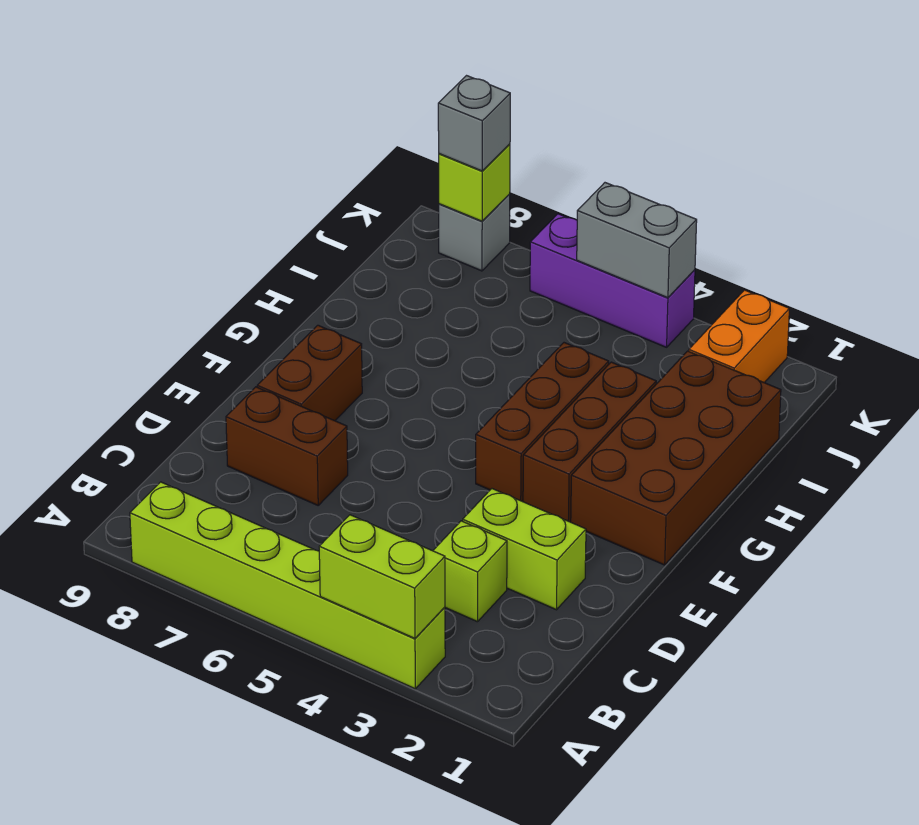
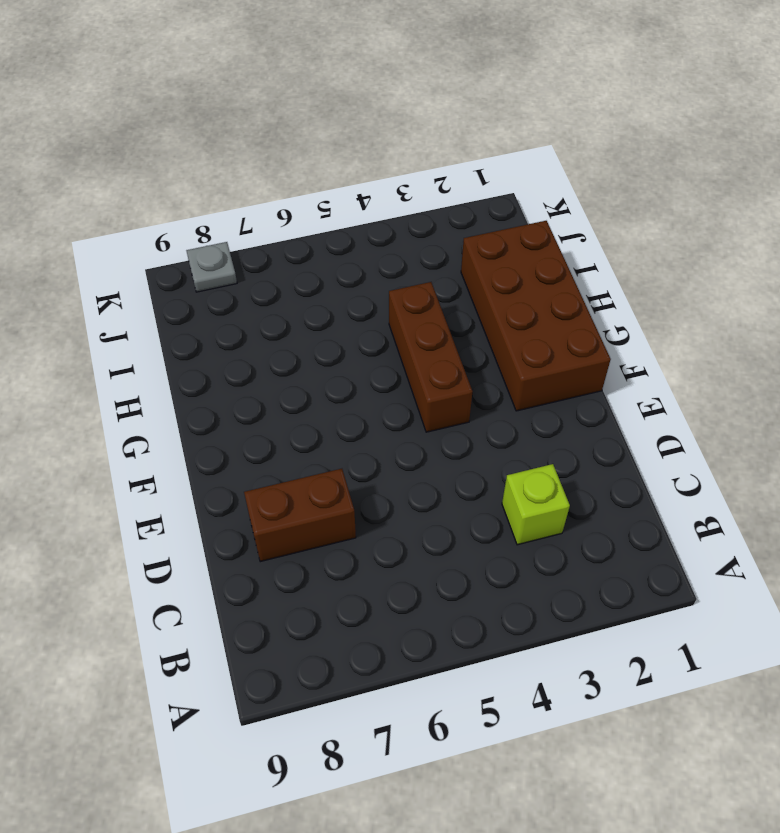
grey plate K8 level 1 -> grey brick K8 level 1
none -> lime brick A3:A8 level 1
none -> lime brick D2:D3 level 1
none -> brown brick E8:F8 level 1

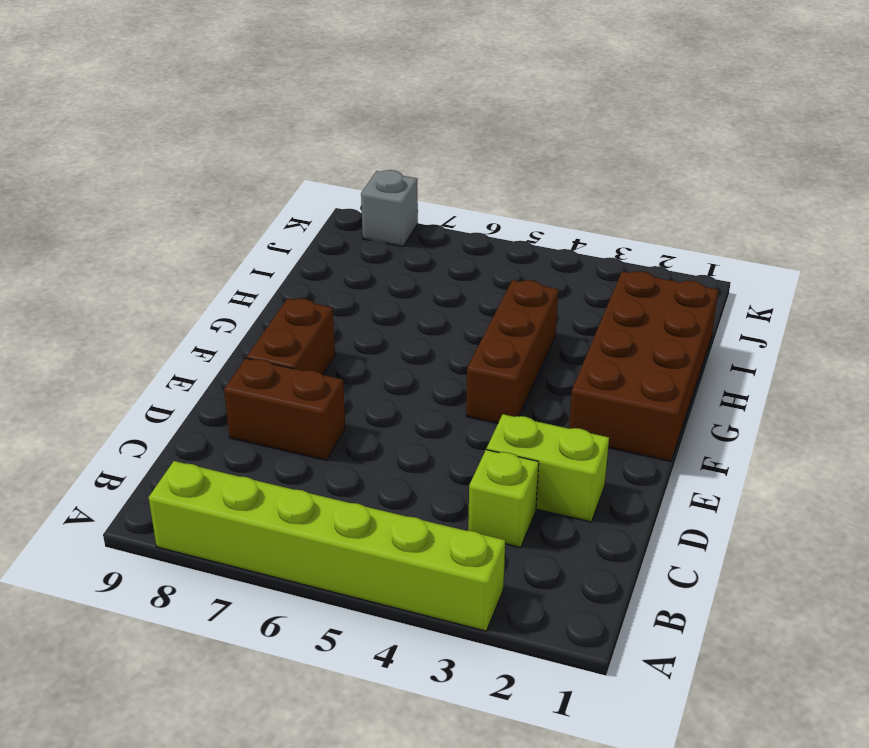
none -> brown brick F3:H3 level 1
none -> orange brick J2:K2 level 1
none -> purple brick K4:K6 level 1

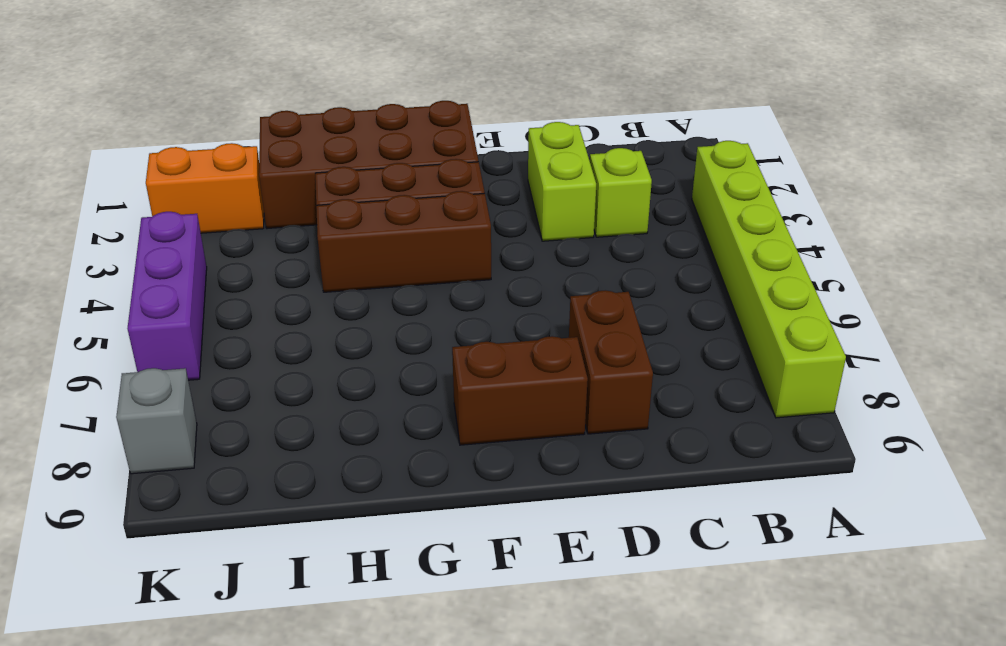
none -> lime brick A3:A4 level 2
none -> grey brick K4:K5 level 2
none -> lime brick K8 level 2

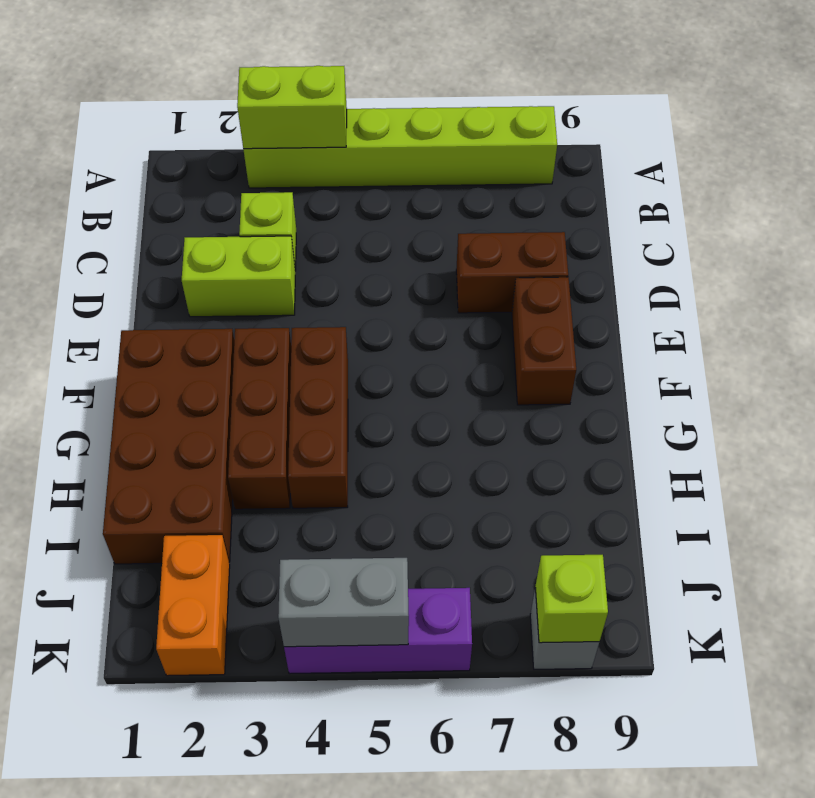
none -> grey brick K8 level 3

